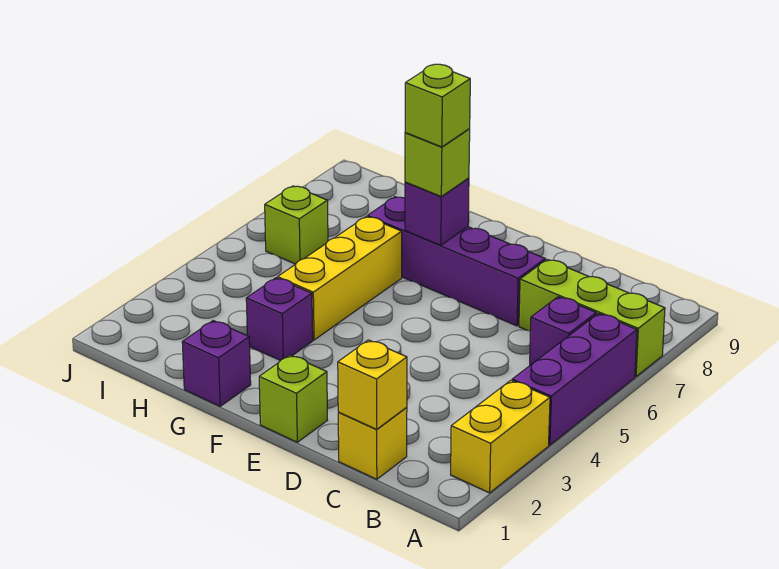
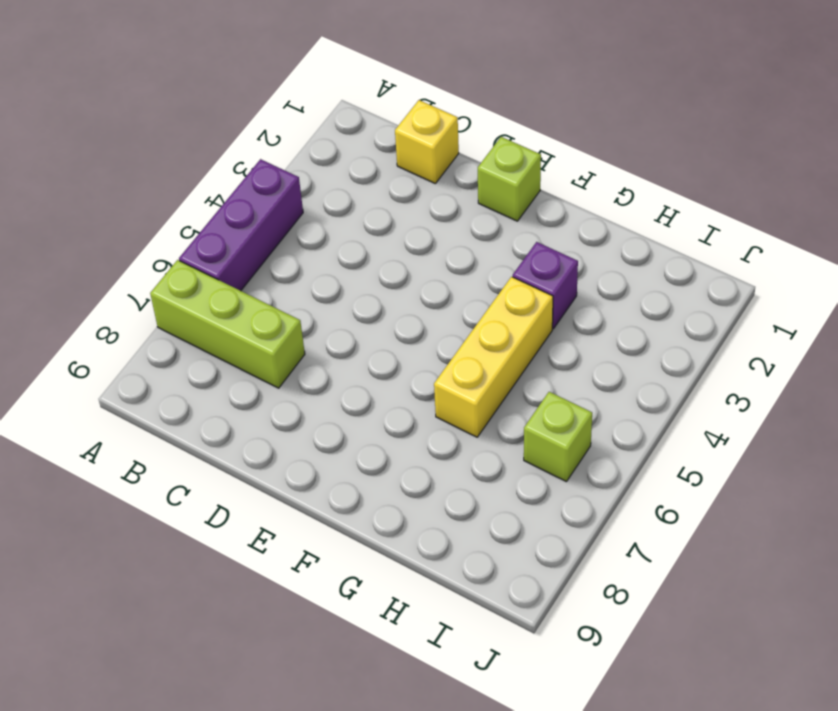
none -> yellow brick A2:A3 level 1
none -> purple brick B6 level 1
none -> purple brick D7:G7 level 1

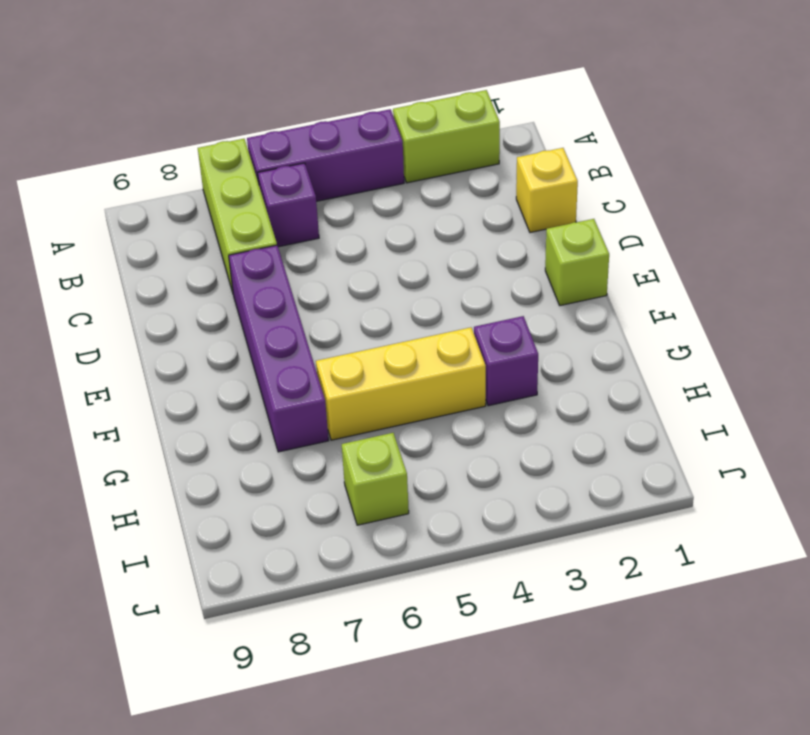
lime brick A2:A3 level 1 -> yellow brick A2:A3 level 1
none -> purple brick G1 level 1
none -> yellow brick C1 level 2
none -> purple brick F7 level 2

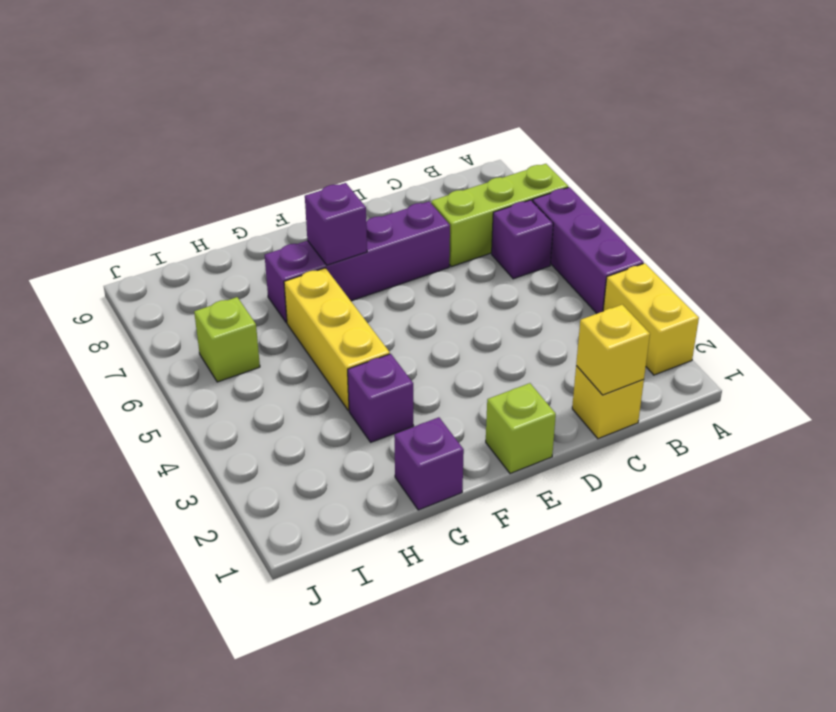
none -> lime brick F7 level 3
none -> lime brick F7 level 4

